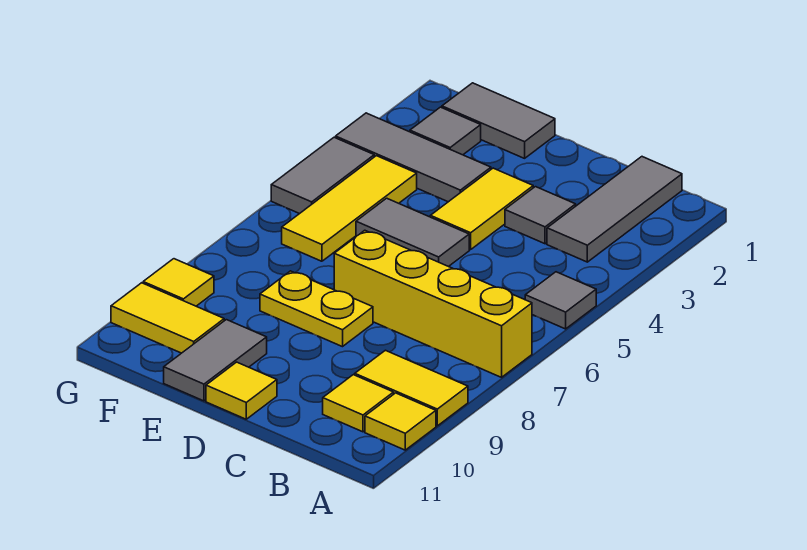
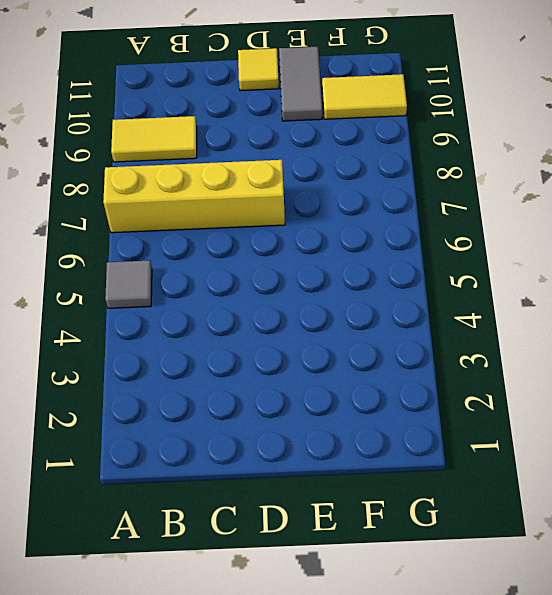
none -> yellow tile A10 level 1
none -> grey tile B1:B3 level 1
none -> yellow tile B10 level 1

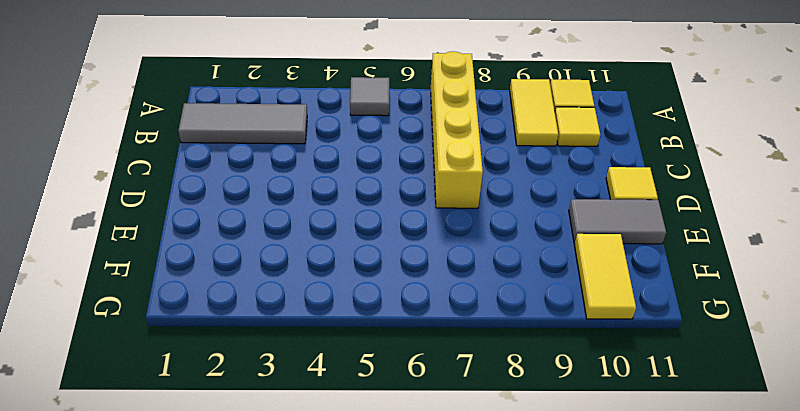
none -> grey tile C3 level 1
none -> yellow tile D3:D4 level 1
none -> grey tile D5:E5 level 1

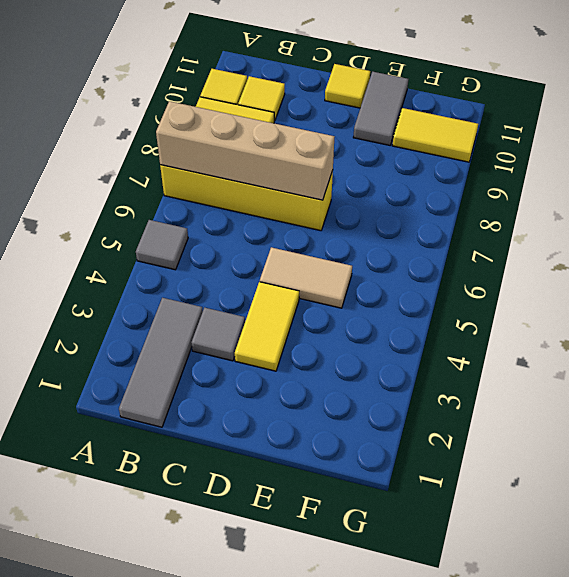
tan brick A7:D7 level 2 -> none
tan tile D5:E5 level 1 -> grey tile D5:E5 level 1
none -> yellow plate D8:E8 level 1
none -> grey tile E1:F1 level 1
none -> grey tile E3:G3 level 1

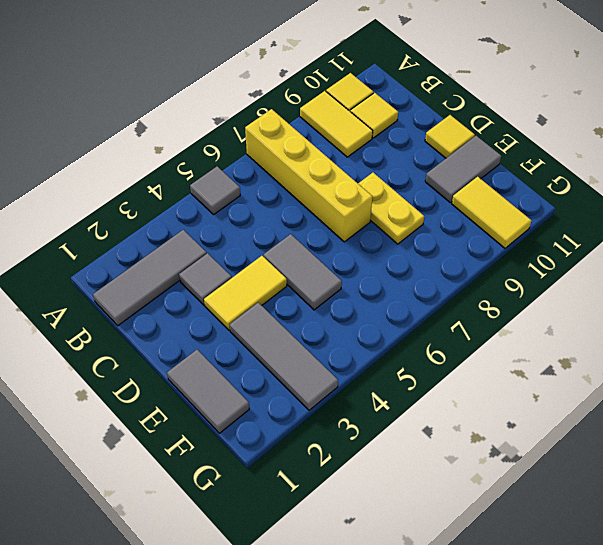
none -> grey tile F2 level 1
none -> yellow tile F4:F6 level 1
none -> grey tile G4:G5 level 1

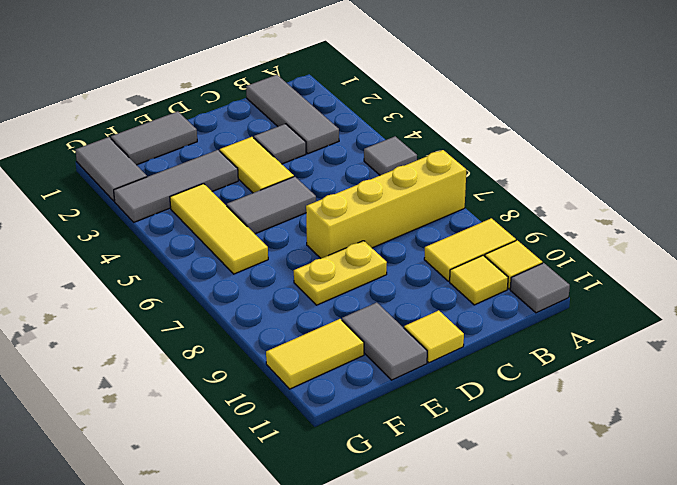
grey tile A11 level 1 -> grey tile F2 level 1
grey tile G1:G2 level 1 -> grey tile G4:G5 level 1
none -> yellow tile G9 level 1

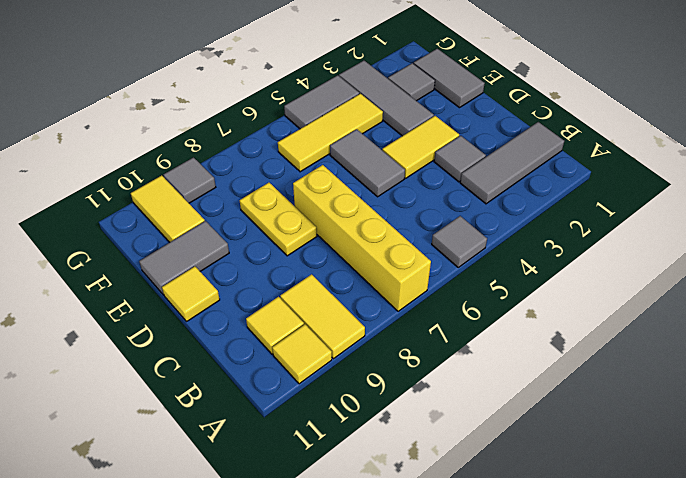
grey tile G9 level 1 -> yellow tile G9 level 1

